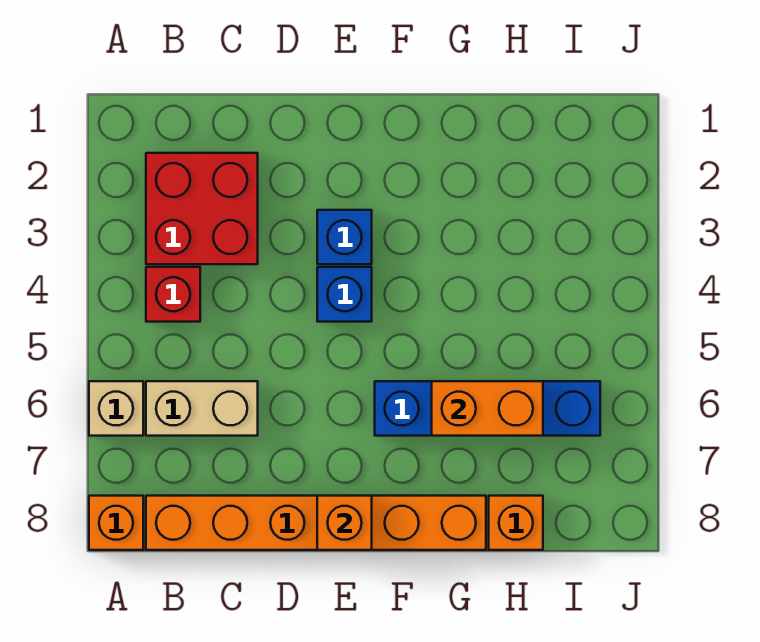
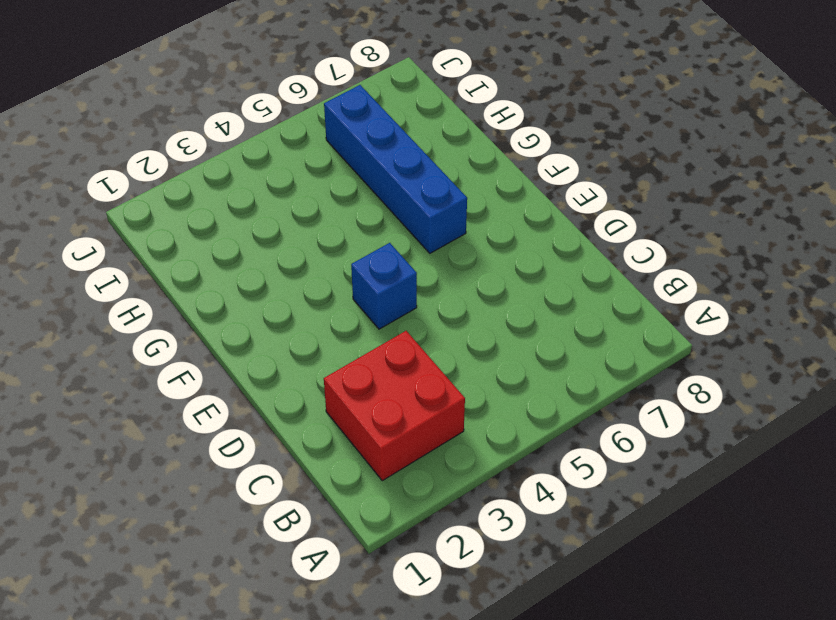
none -> tan brick A6 level 1
none -> orange brick A8 level 1
none -> red brick B4 level 1

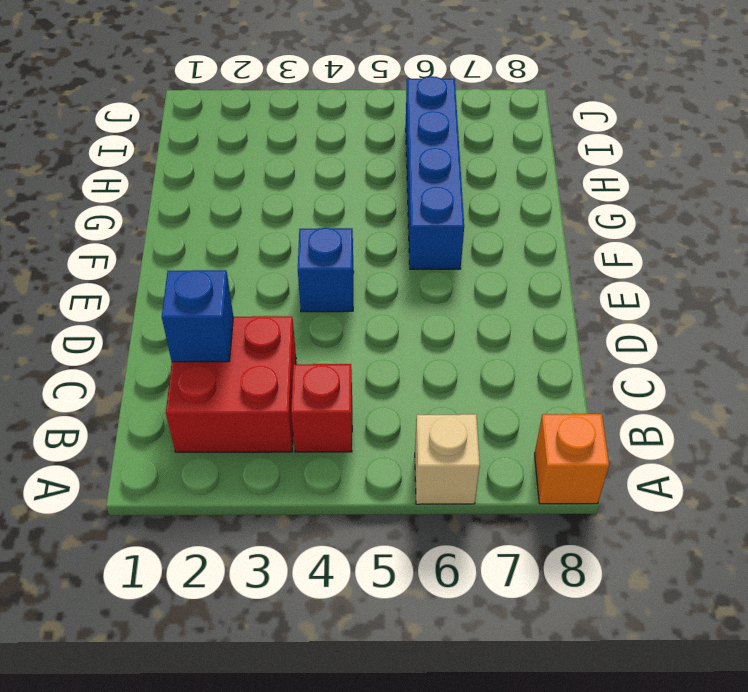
blue brick C2 level 2 -> blue brick E3 level 1
none -> tan brick B6:C6 level 1
none -> orange brick B8:G8 level 1
none -> orange brick H8 level 1

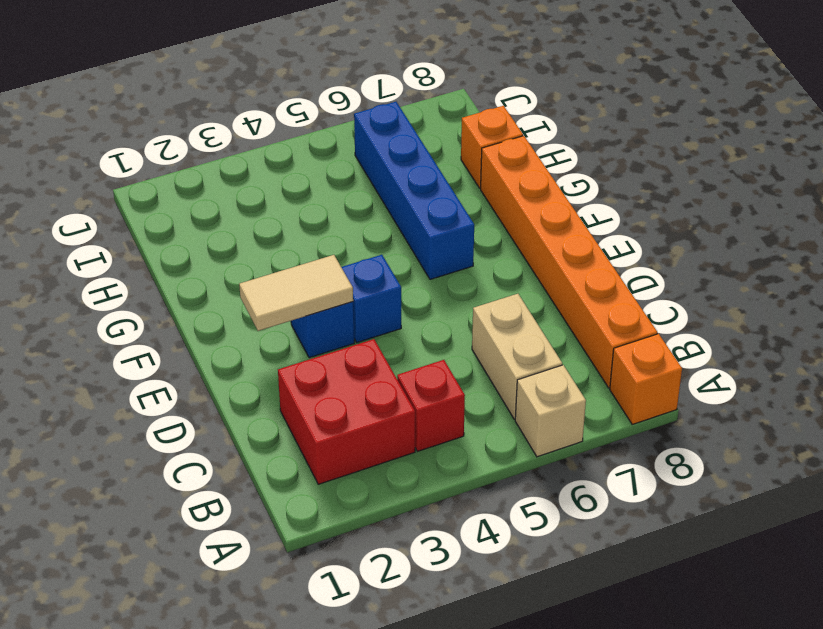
tan tile E2:E3 level 2 -> none
none -> orange brick E8 level 2
none -> orange brick G6:H6 level 2

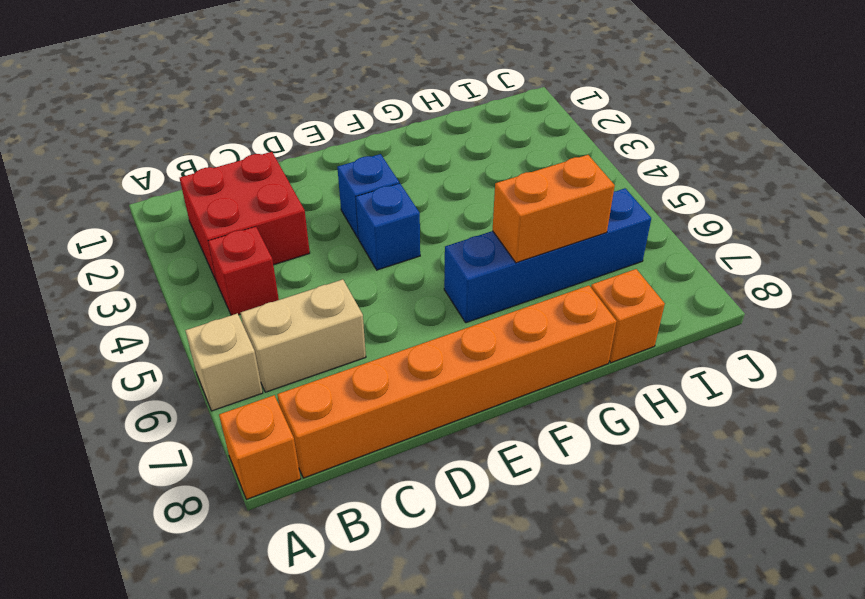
none -> orange brick E8 level 2

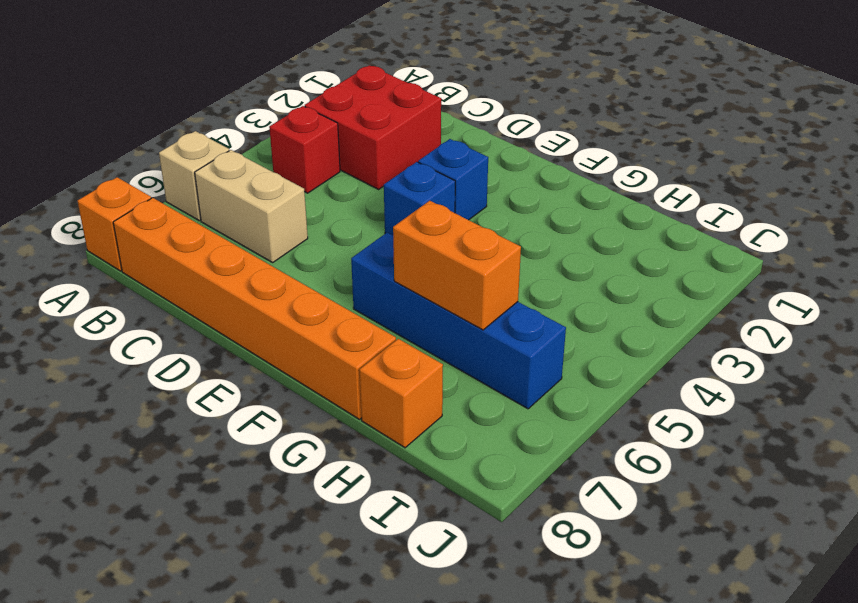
none -> orange brick E8 level 2

